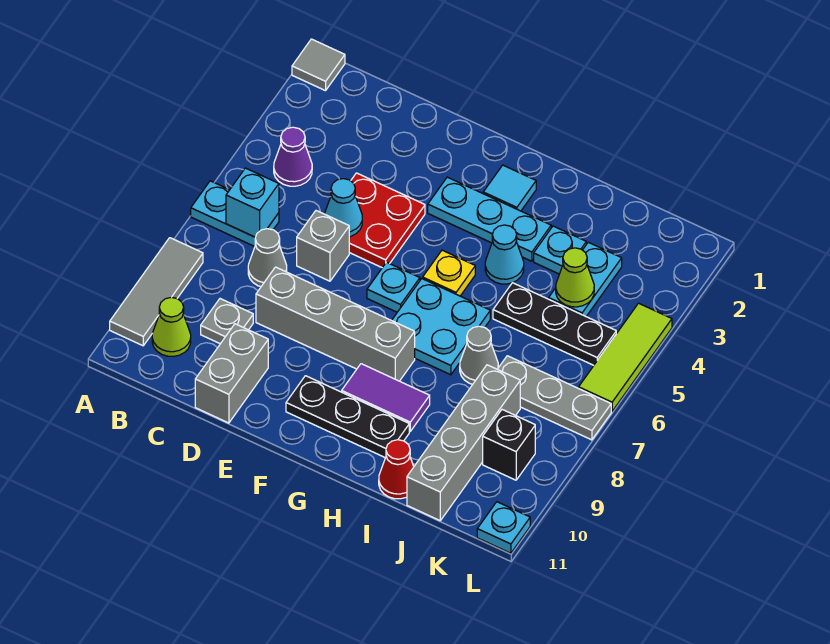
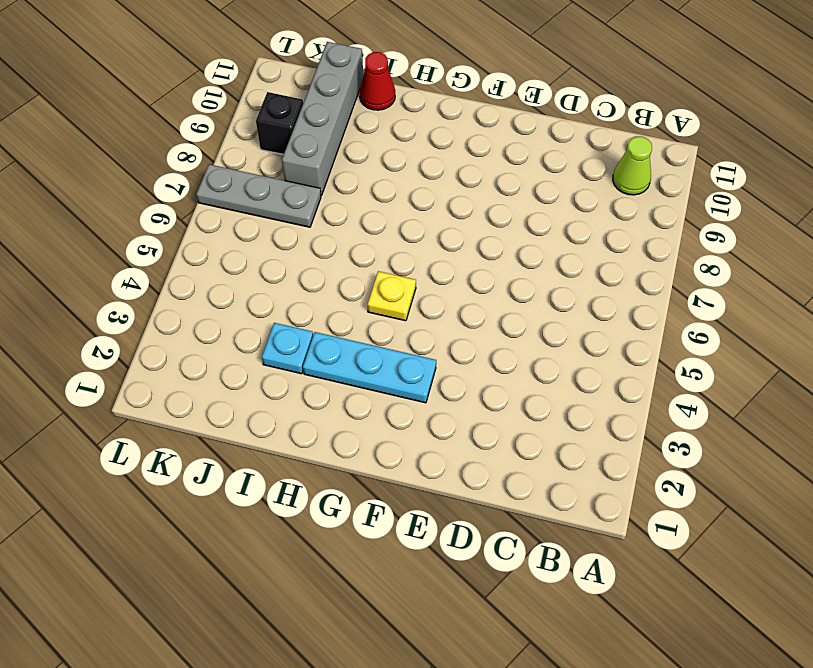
none -> grey tile A1 level 1
none -> cyan plate A6:B6 level 1
none -> grey tile A8:A10 level 1
none -> purple cone B4 level 1

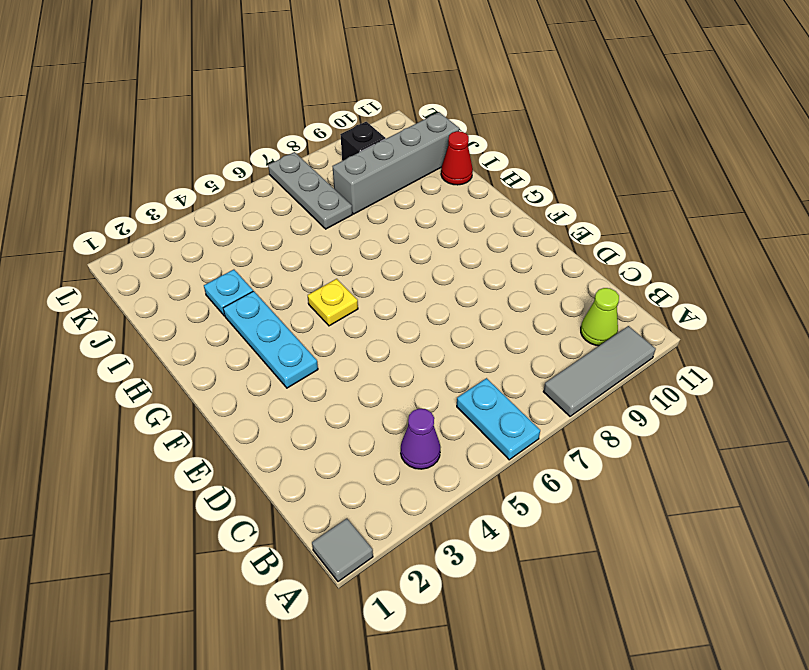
none -> grey cone C7 level 1
none -> grey plate C9 level 1
none -> red plate D4:E5 level 1
none -> grey brick D6 level 1

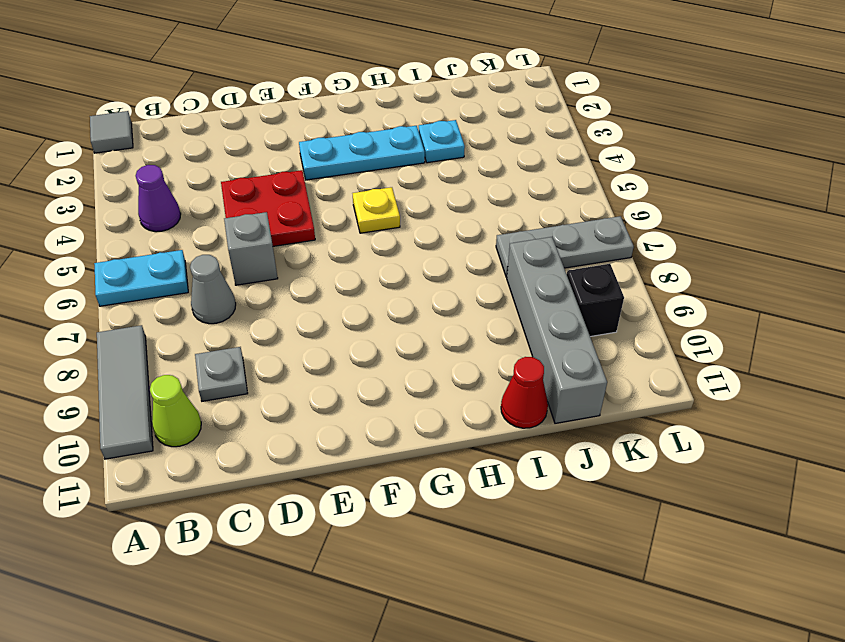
none -> grey brick D8:G8 level 1
none -> grey brick D10:D11 level 1
none -> cyan plate F6 level 1
none -> black plate F10:H10 level 1

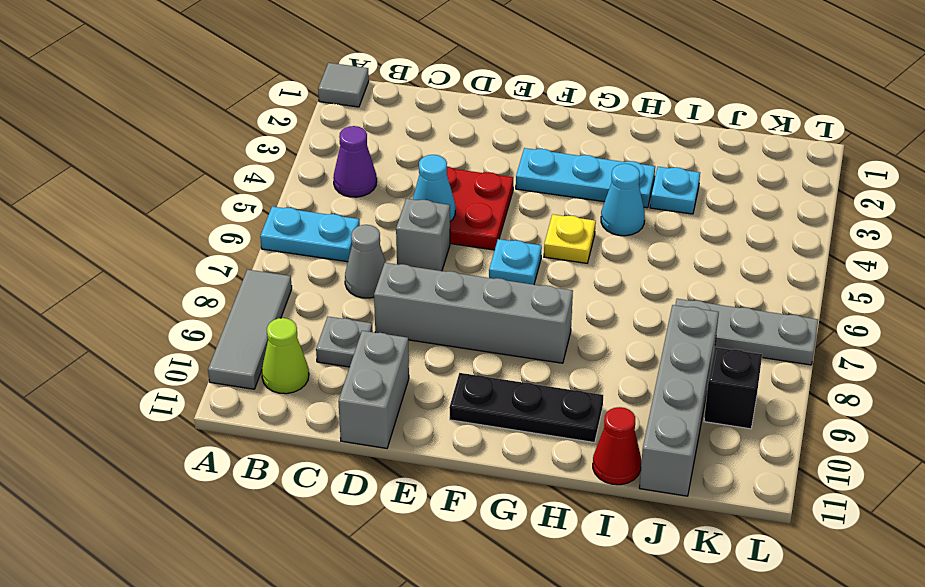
none -> cyan tile G2 level 1
none -> cyan plate G6:H7 level 1
none -> purple tile G9:H9 level 1
none -> black plate I5:K5 level 1

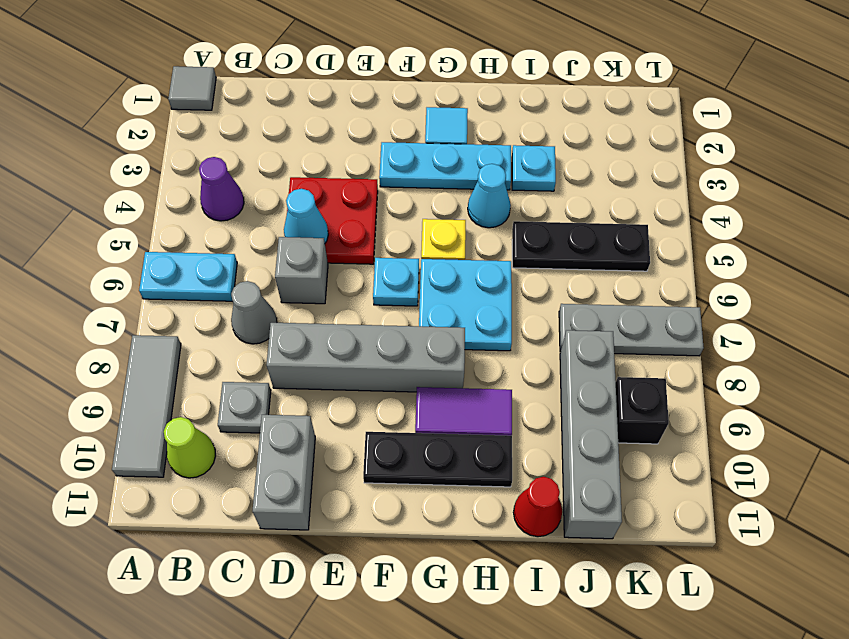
none -> grey cone I7 level 1
none -> cyan plate J3:J4 level 1
none -> lime tile L4:L6 level 1
none -> cyan plate L11 level 1

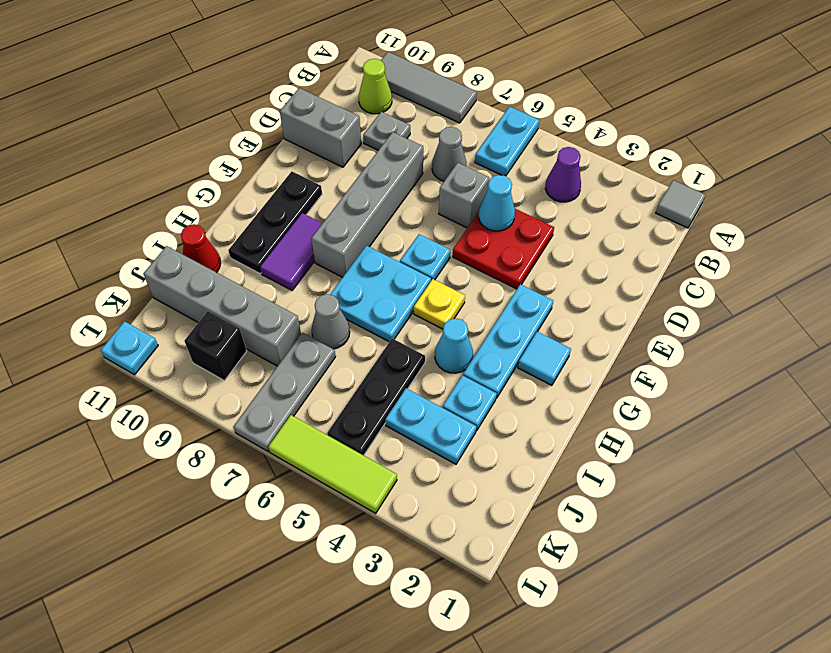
none -> cyan brick B6 level 2
none -> lime cone J4 level 2

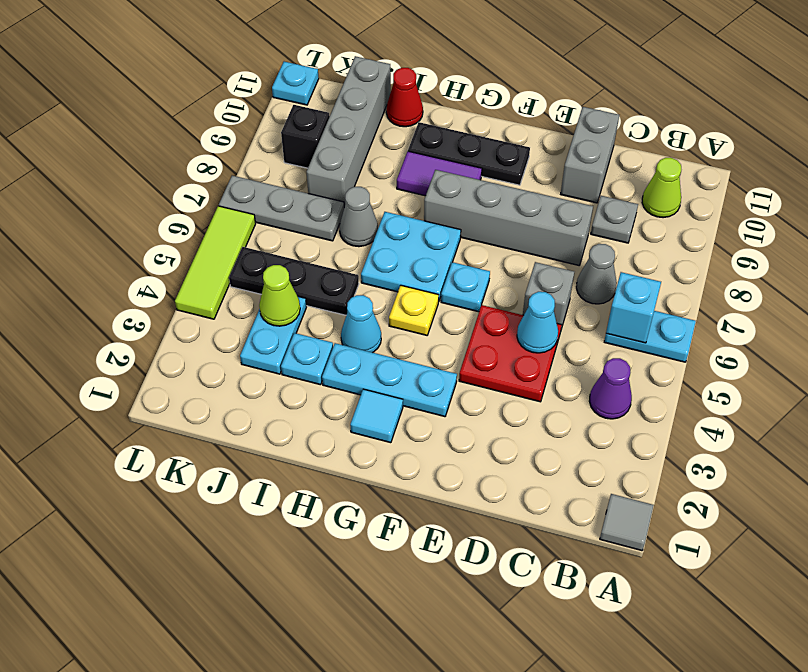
none -> grey tile A8:A10 level 1

